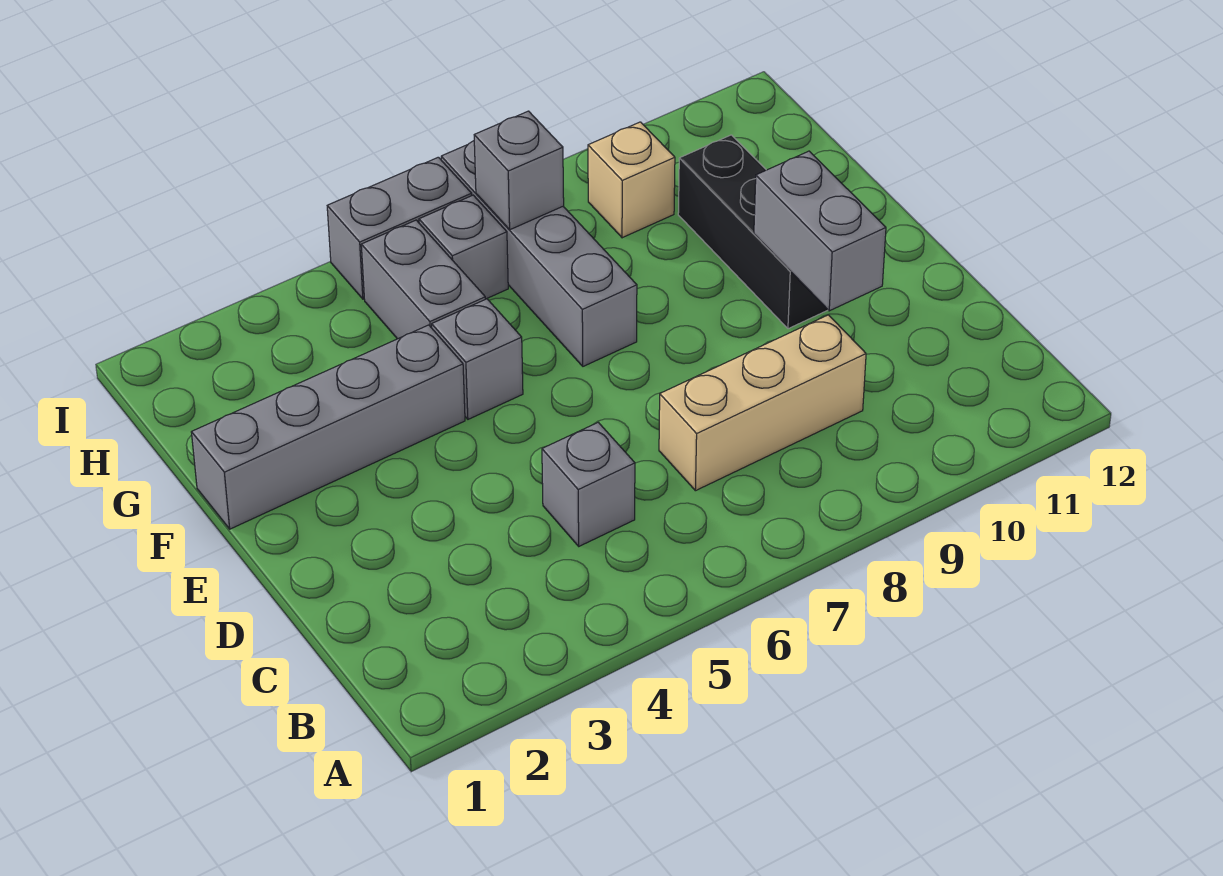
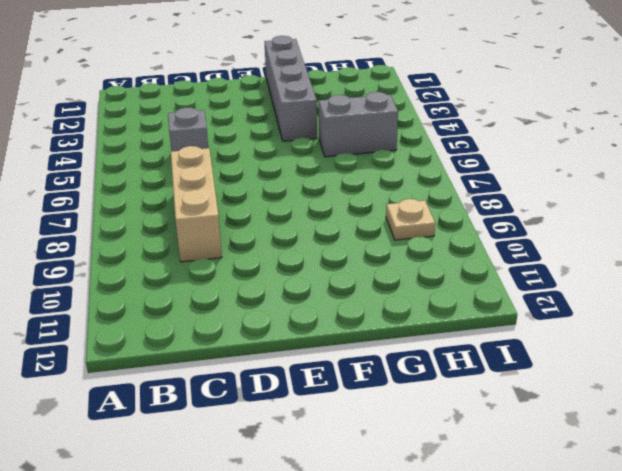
tan plate H9 level 1 -> tan brick H9 level 1
none -> black brick E10:G10 level 1
none -> grey brick F5 level 1
none -> grey brick F7:I7 level 1

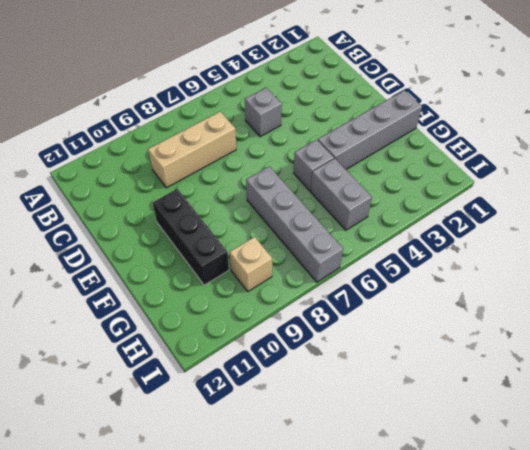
none -> grey brick H6 level 1
none -> grey brick I5:I6 level 1
none -> grey brick D10:E10 level 2

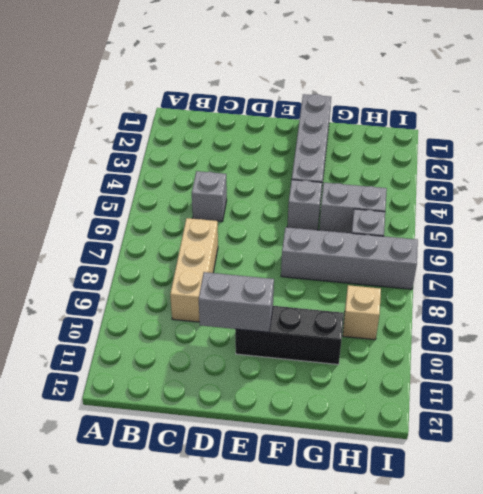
none -> grey brick I5:I6 level 1
none -> grey brick H7 level 2

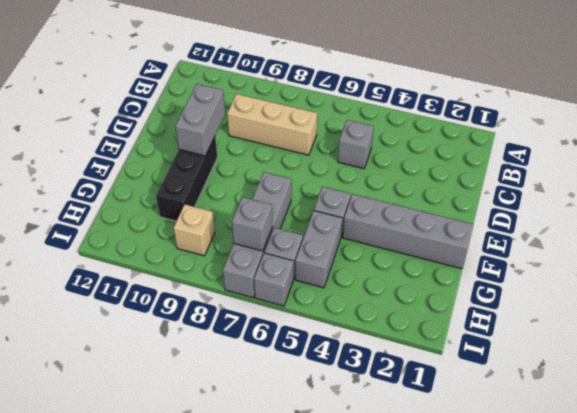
grey brick I6 level 1 -> grey brick I5:I6 level 1

